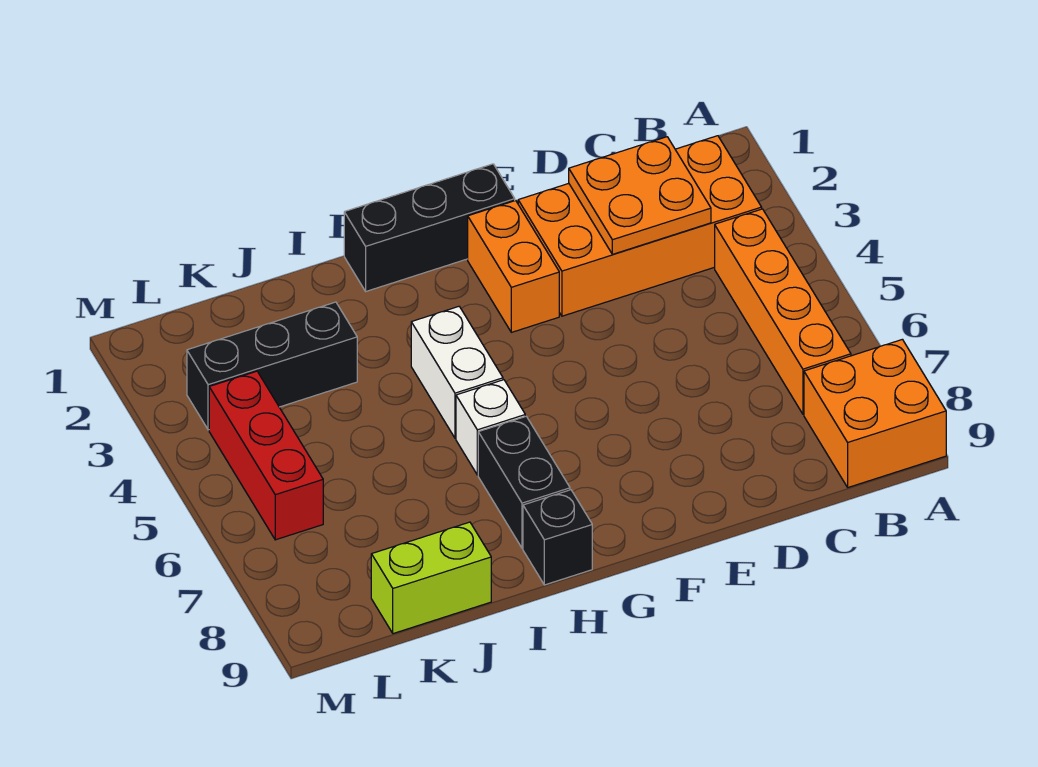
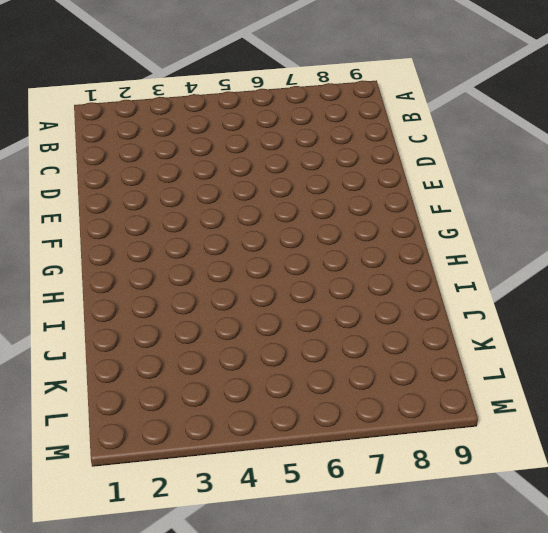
none -> orange brick A8:B9 level 1
none -> orange brick B2:E3 level 1
none -> orange brick B4:B7 level 1

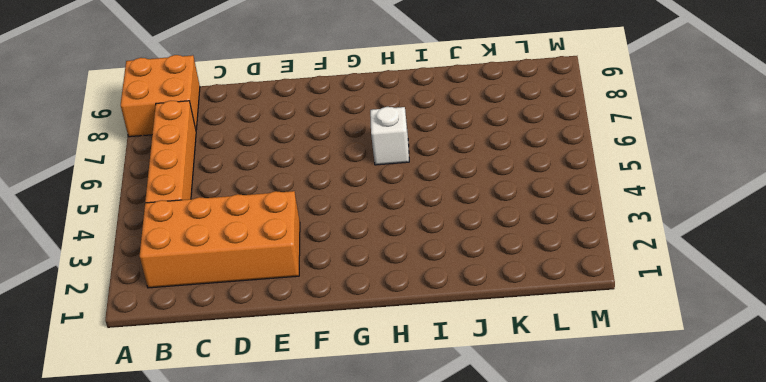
none -> black brick F1:H1 level 1
none -> orange brick F2:F3 level 1
none -> white brick H4:H5 level 1

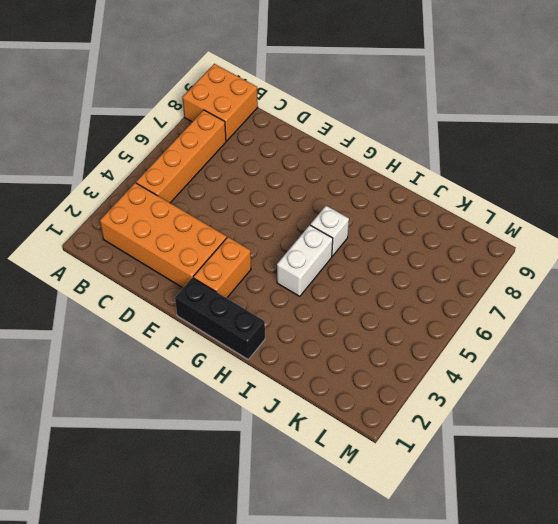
none -> black brick H7:H8 level 1
none -> black brick H9 level 1
none -> black brick J3:L3 level 1

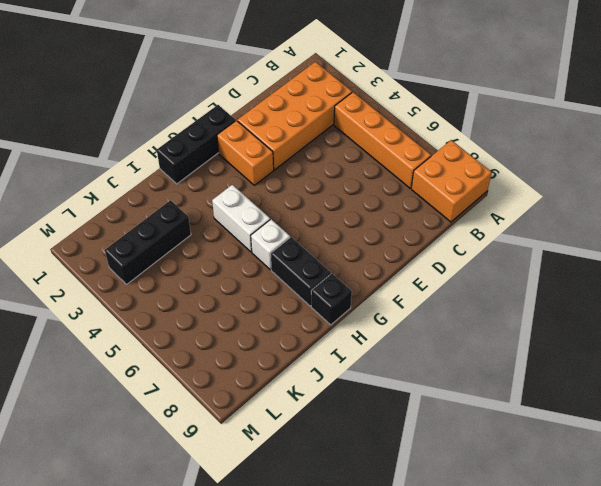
none -> lime brick J9:K9 level 1
none -> red brick L4:L6 level 1
none -> orange plate C2:D3 level 2

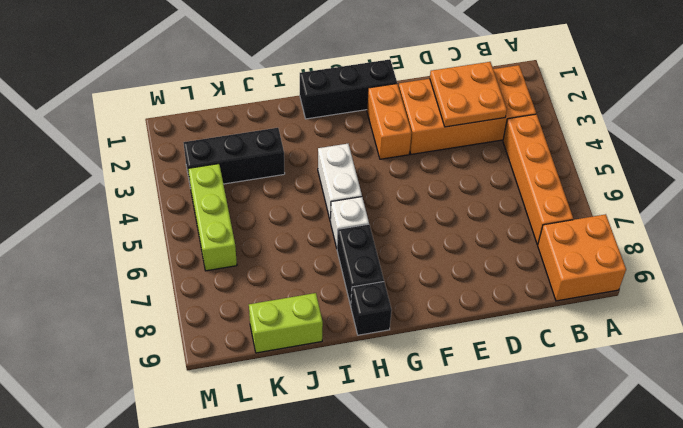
lime brick L4:L6 level 1 -> red brick L4:L6 level 1

